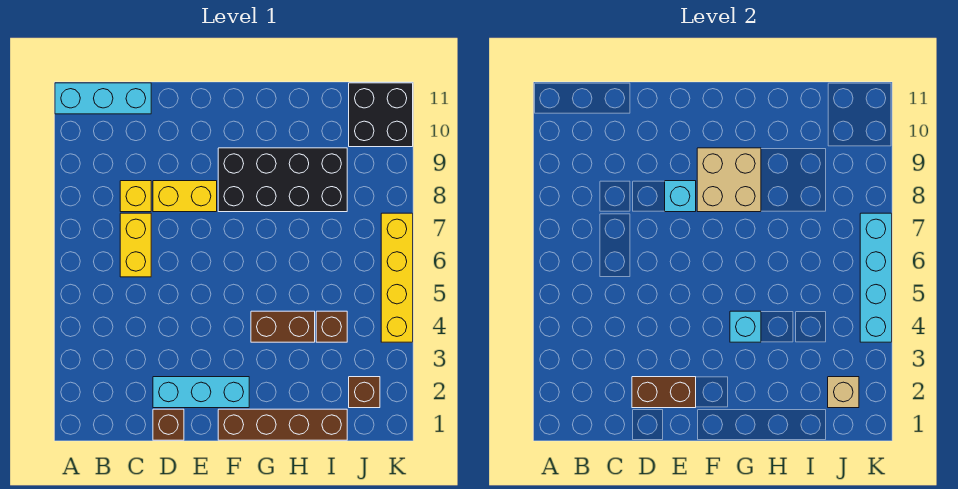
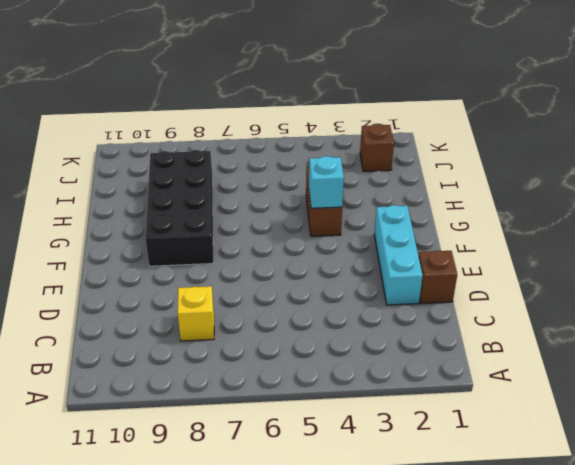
none -> cyan brick A11:C11 level 1
none -> yellow brick C6:C7 level 1
none -> yellow brick D8:E8 level 1

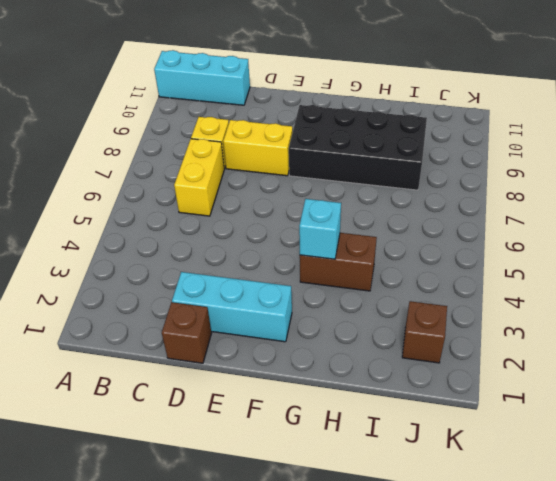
none -> brown brick F1:I1 level 1
none -> brown brick I4 level 1
none -> black brick J10:K11 level 1

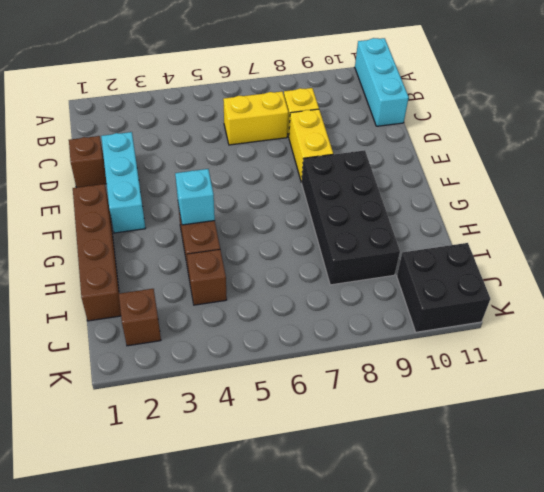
none -> yellow brick K4:K7 level 1
none -> brown brick D2:E2 level 2
none -> cyan brick E8 level 2

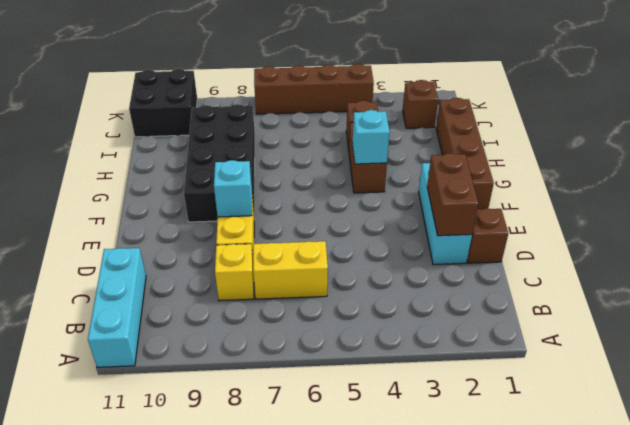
brown brick K4:K7 level 1 -> yellow brick K4:K7 level 1
none -> tan brick F8:G9 level 2
none -> tan brick J2 level 2
none -> cyan brick K4:K7 level 2

